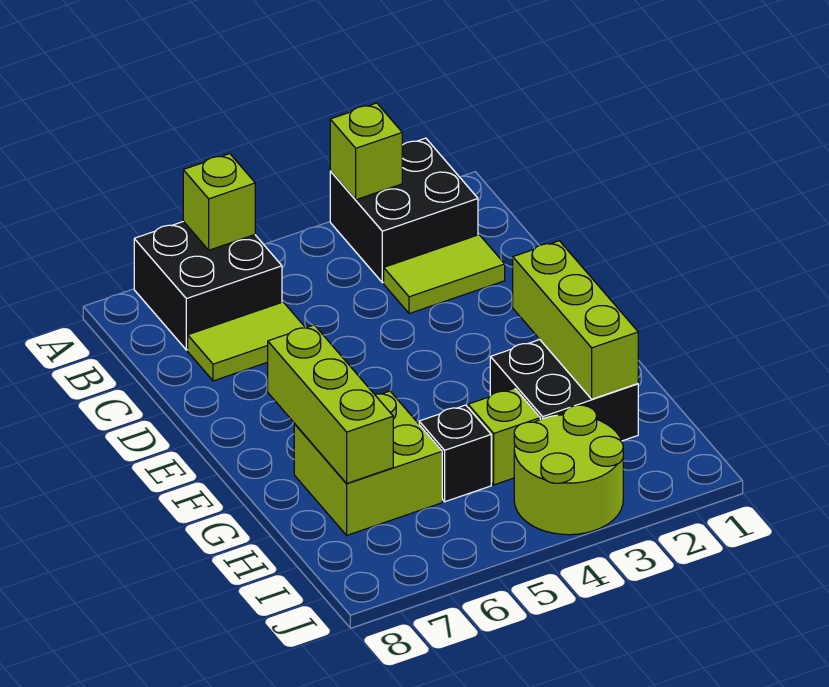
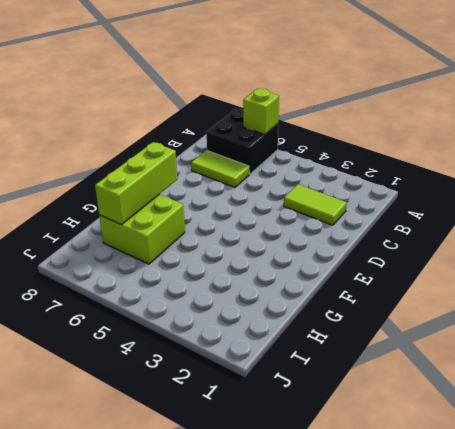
none -> black brick A2:B3 level 1
none -> black brick G2:H3 level 1
none -> lime brick H4 level 1

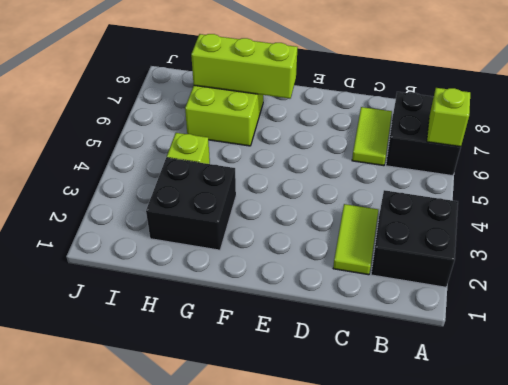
none -> black brick H5 level 1
none -> lime round brick I3:J4 level 1
none -> lime brick A3 level 2

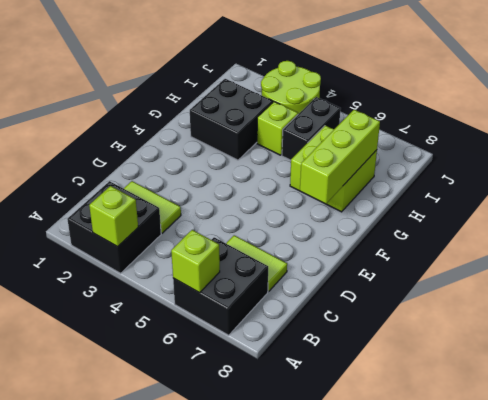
black brick H5:I5 level 1 -> black brick H5 level 1
none -> lime brick F2:H2 level 2

